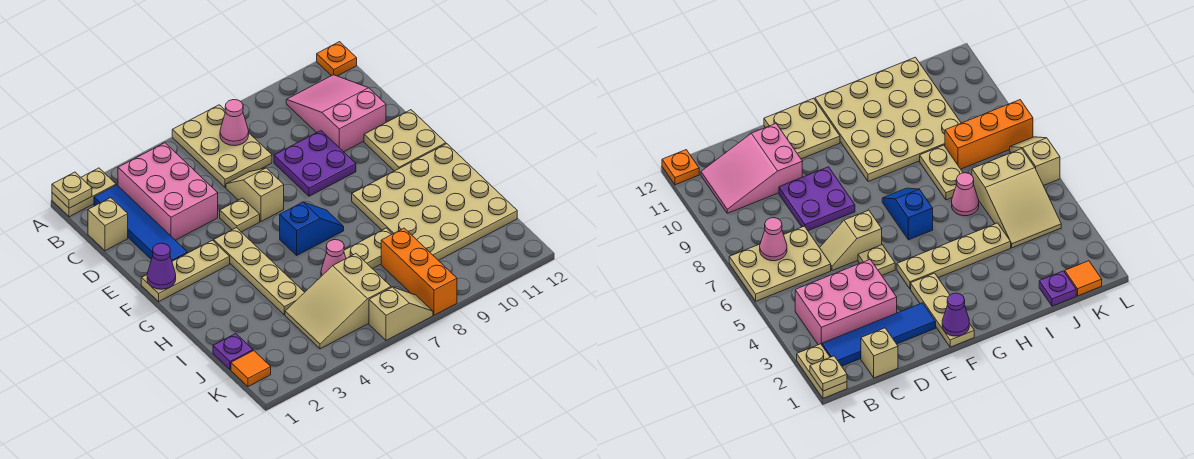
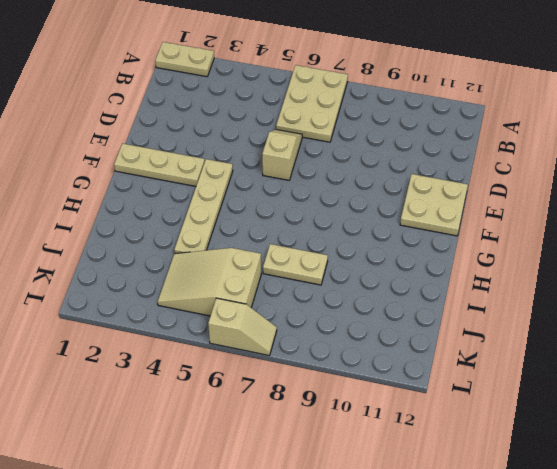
none -> orange plate A12 level 1
none -> blue tile B2:E2 level 1
none -> pink brick B3:D4 level 1

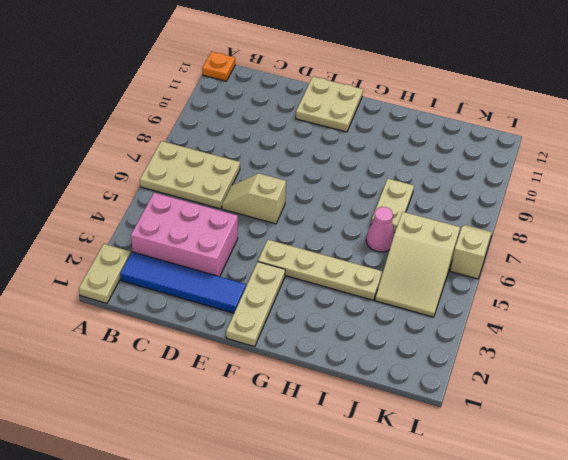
none -> pink slope B10:D11 level 1 top D
none -> tan brick C1 level 1
none -> purple plate D8:E9 level 1

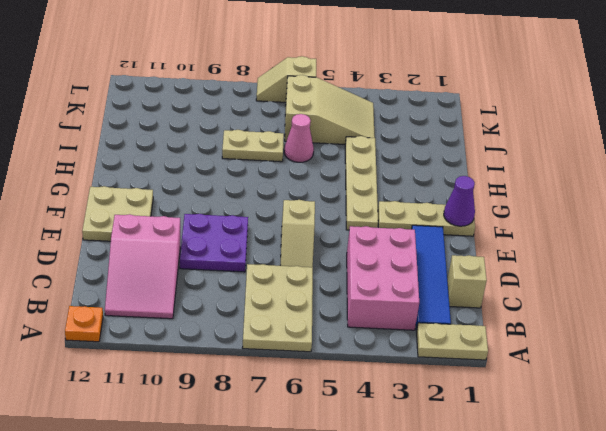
none -> tan plate E5 level 1
none -> blue slope G6:G7 level 1 top 6
none -> tan plate G9:J12 level 1

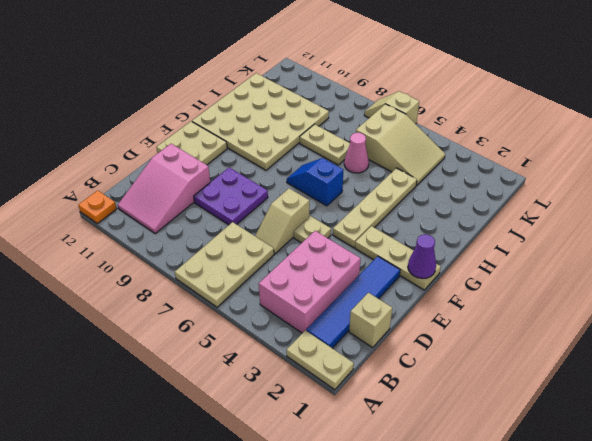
none -> purple plate J1 level 1
none -> orange brick J8:L8 level 1
none -> orange tile K1 level 1

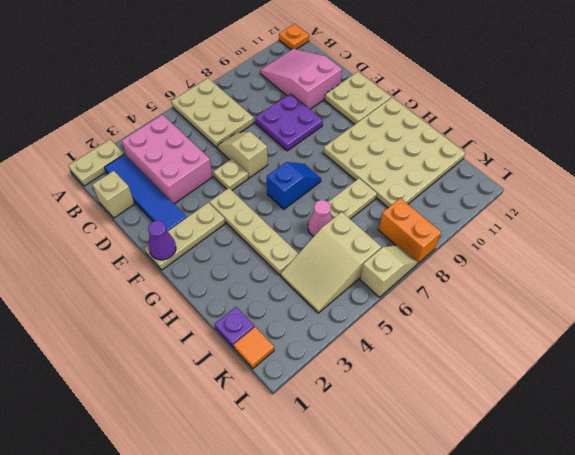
orange brick K8:L8 level 1 -> orange brick J8:L8 level 1
none -> tan plate A1 level 2
none -> pink cone B7 level 2

